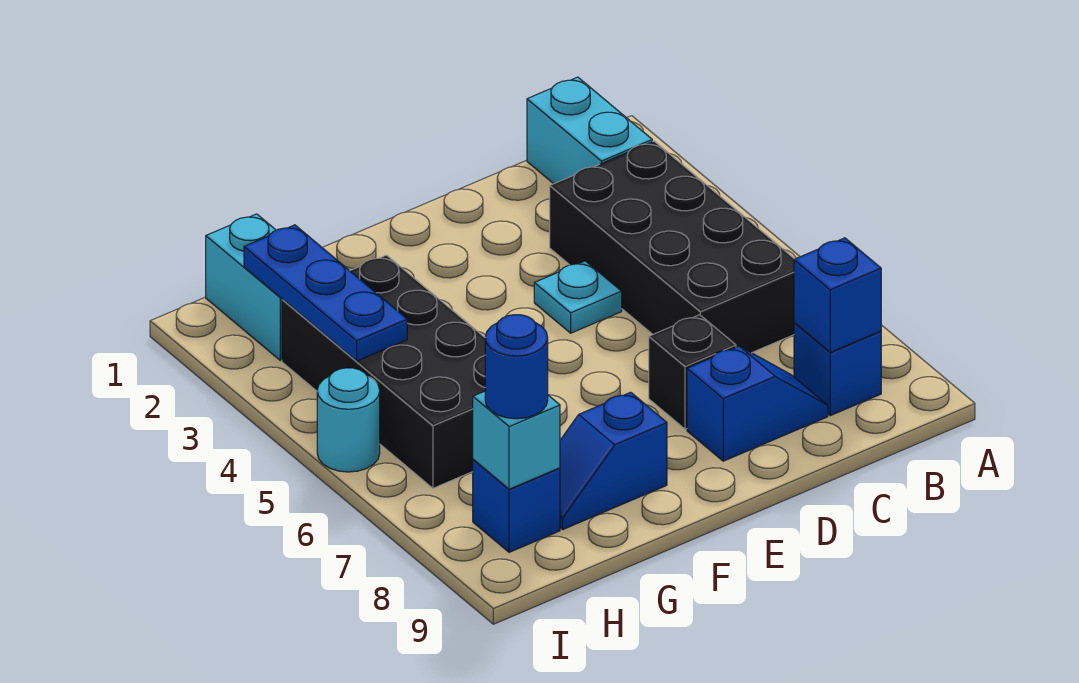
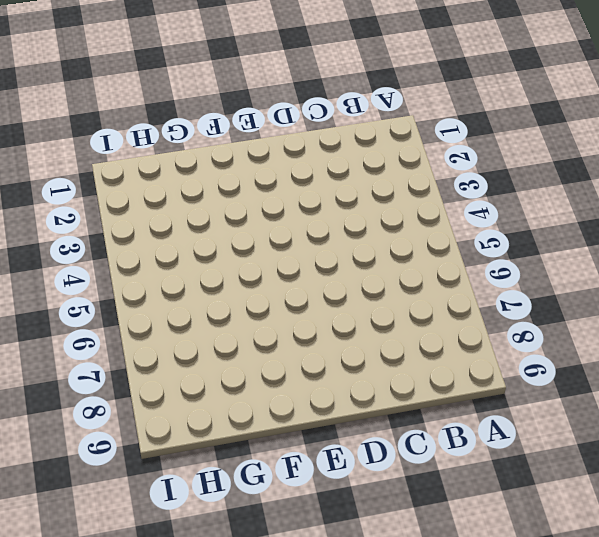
none -> cyan brick B1:B2 level 1
none -> black brick B3:C6 level 1
none -> blue brick B8 level 1

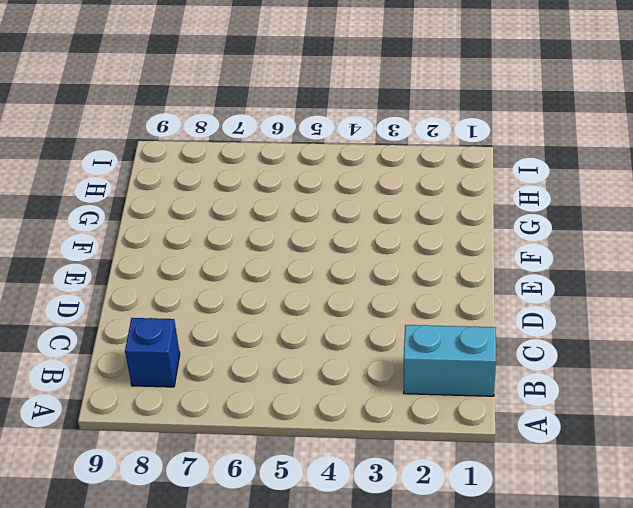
none -> black brick B3:C6 level 1
none -> blue slope C8:D8 level 1 top D
none -> cyan plate D4 level 1

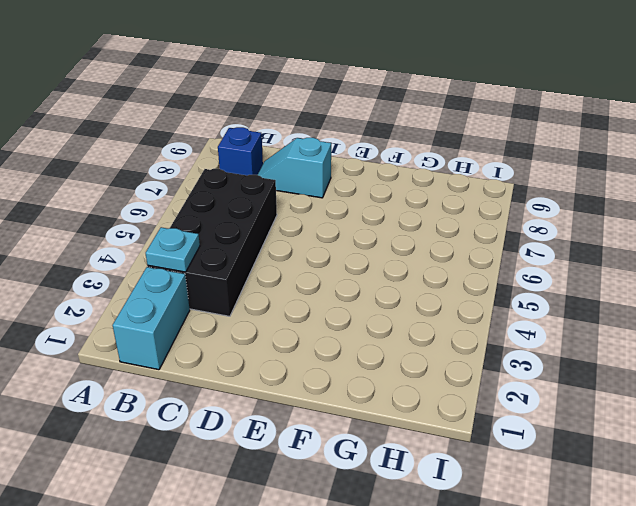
cyan plate B3 level 2 -> cyan plate D4 level 1
cyan slope C8:D8 level 1 top D -> blue slope C8:D8 level 1 top D
none -> black brick D7 level 1
none -> blue slope F8:G8 level 1 top F
none -> black brick G3:H6 level 1

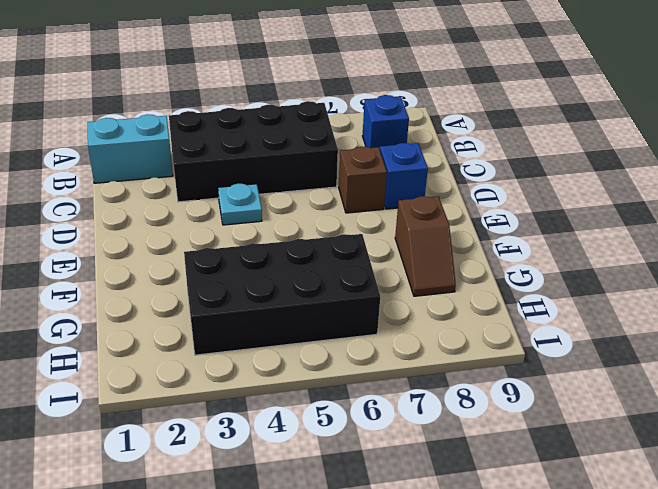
brown brick D7 level 1 -> black brick D7 level 1
brown slope F8:G8 level 1 top F -> blue slope F8:G8 level 1 top F
none -> cyan brick H1:H2 level 1
none -> blue brick H8 level 1
none -> cyan round brick I5 level 1

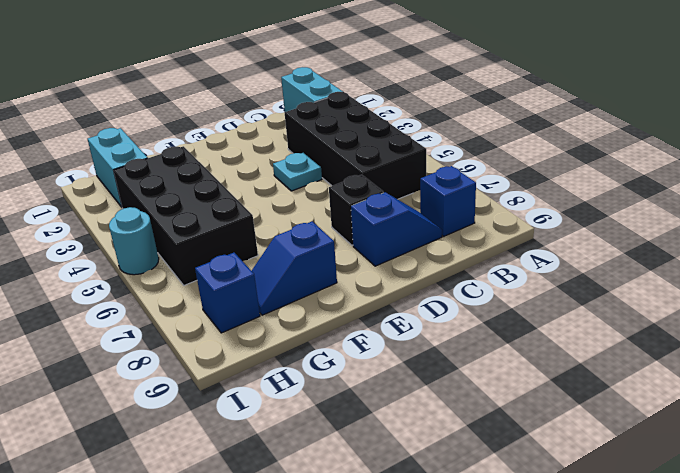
none -> blue brick B8 level 2
none -> blue plate H2:H4 level 2
none -> cyan brick H8 level 2

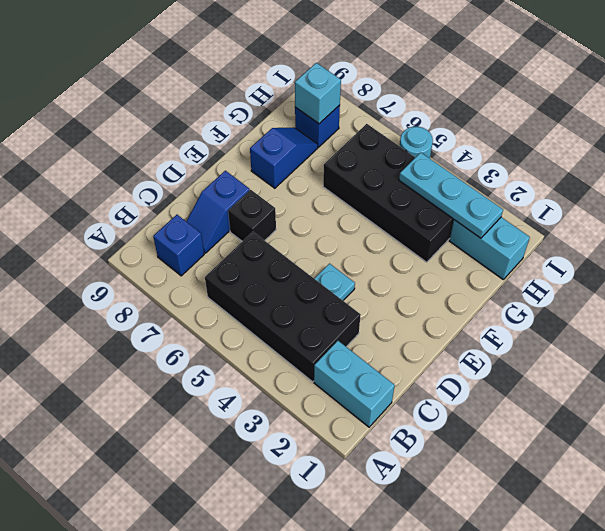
cyan plate H2:H4 level 2 -> blue plate H2:H4 level 2
none -> blue brick B8 level 2
none -> blue round brick H8 level 3

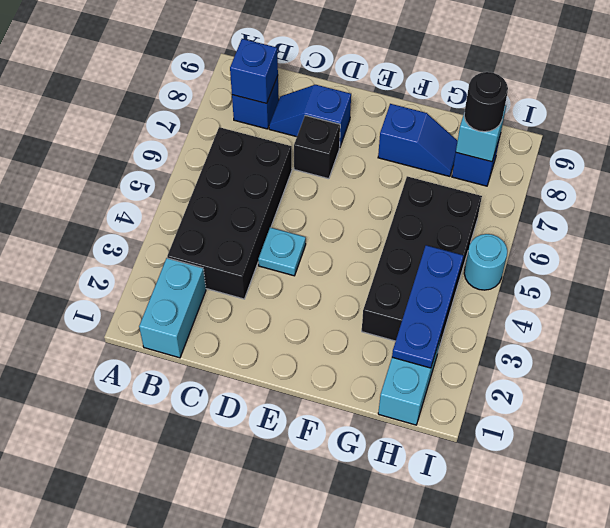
black round brick H8 level 3 -> blue round brick H8 level 3

